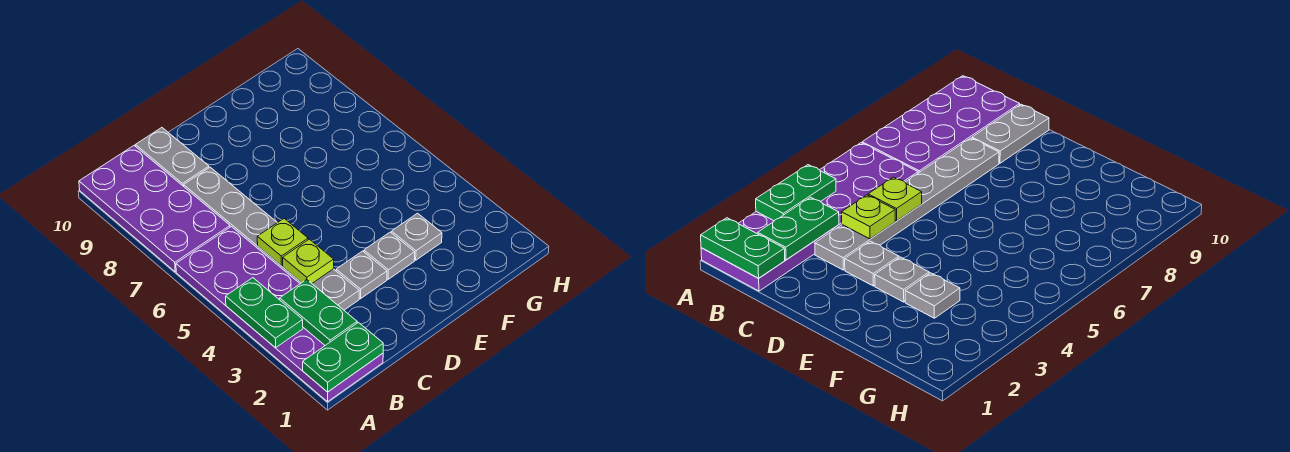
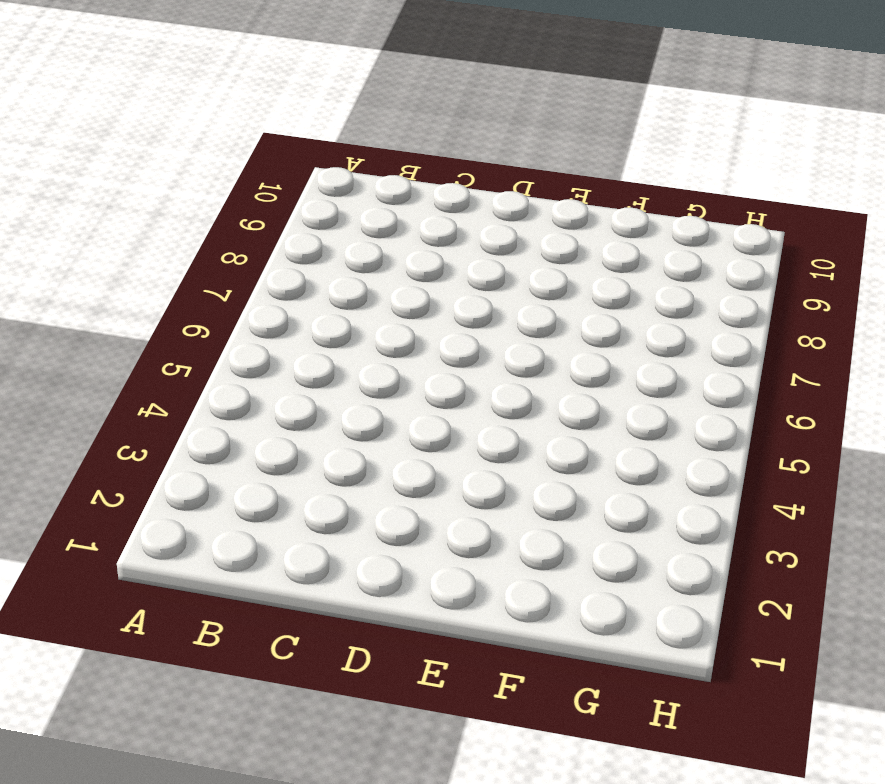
none -> purple plate A1:B6 level 1
none -> purple plate A7:B10 level 1
none -> grey plate C3:C8 level 1

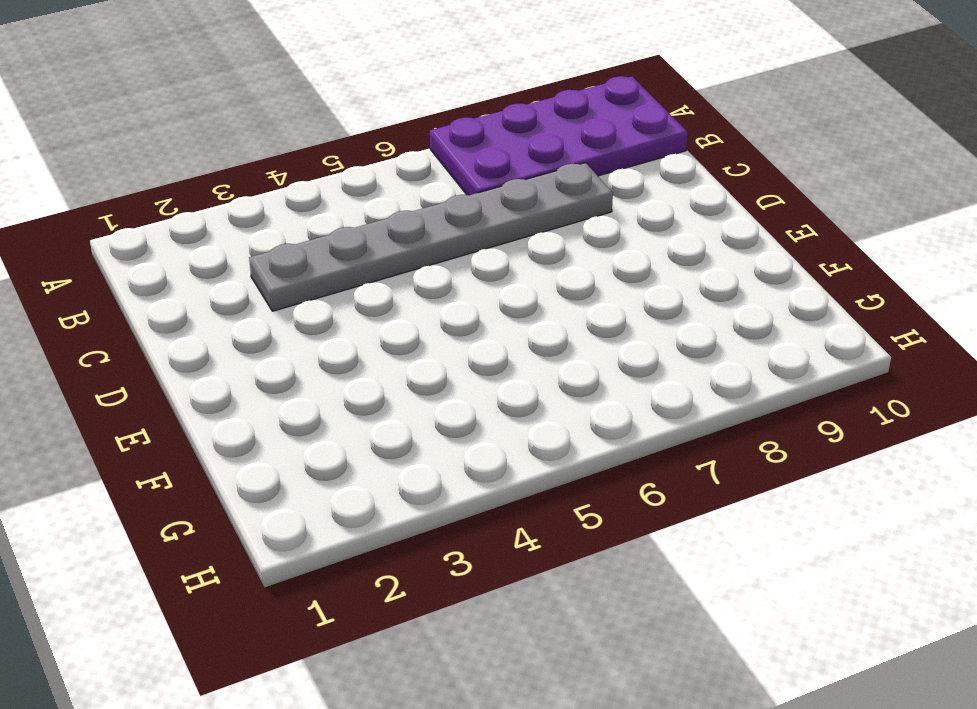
none -> purple plate A1:B6 level 1
none -> grey plate C9:C10 level 1
none -> grey plate D3 level 1

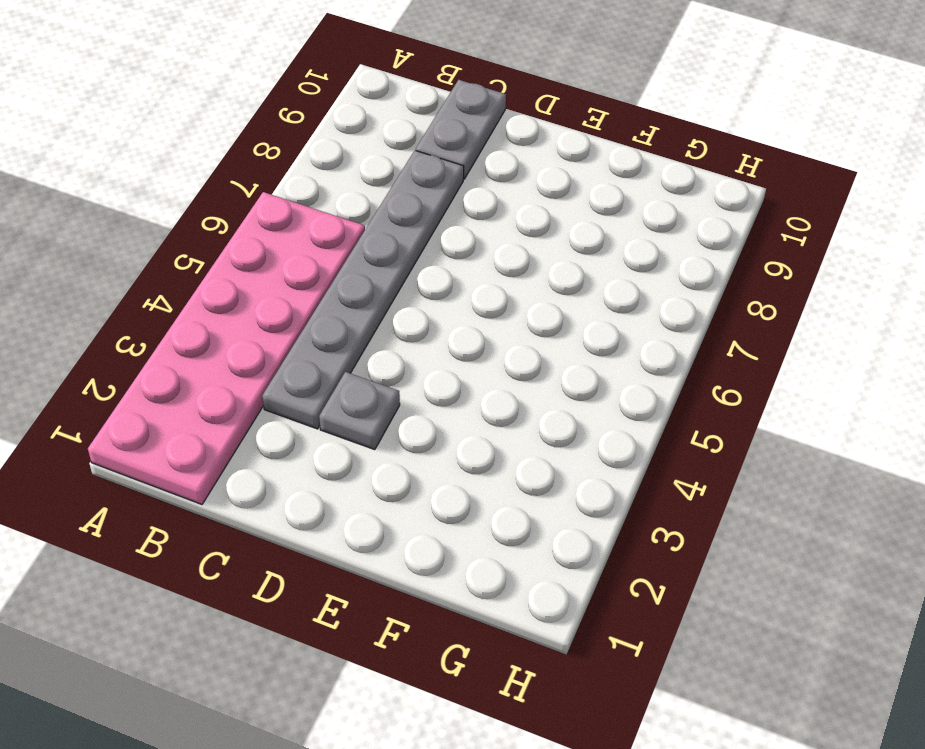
pink plate A1:B6 level 1 -> purple plate A1:B6 level 1
none -> purple plate A7:B10 level 1
none -> grey plate E3 level 1
none -> grey plate F3 level 1

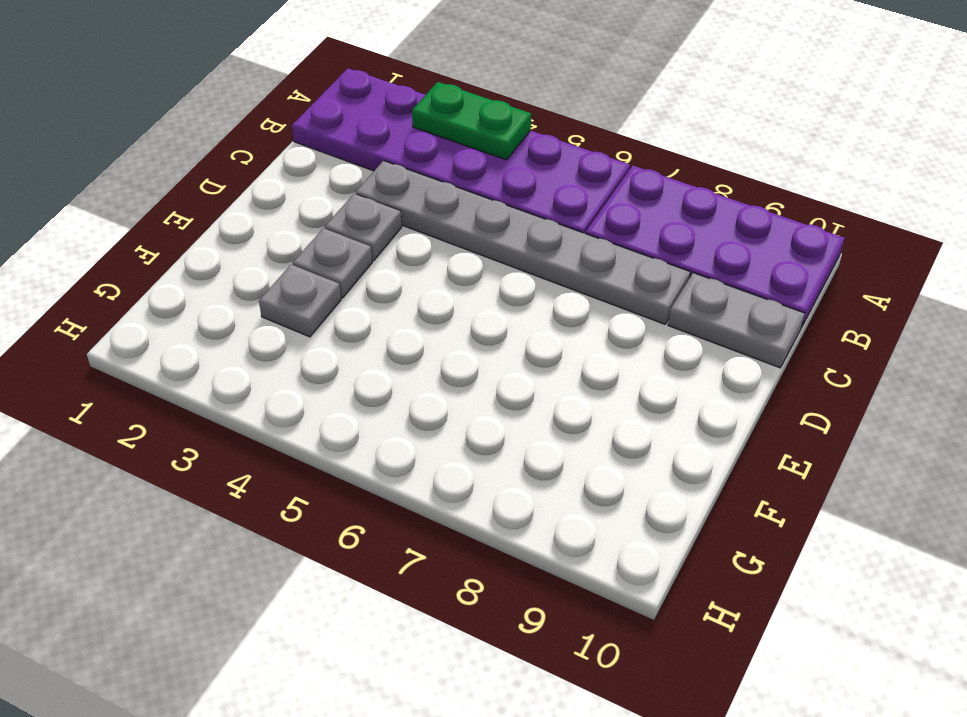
none -> green plate A1:B1 level 2
none -> green plate B2:B3 level 2
none -> lime plate C4 level 2

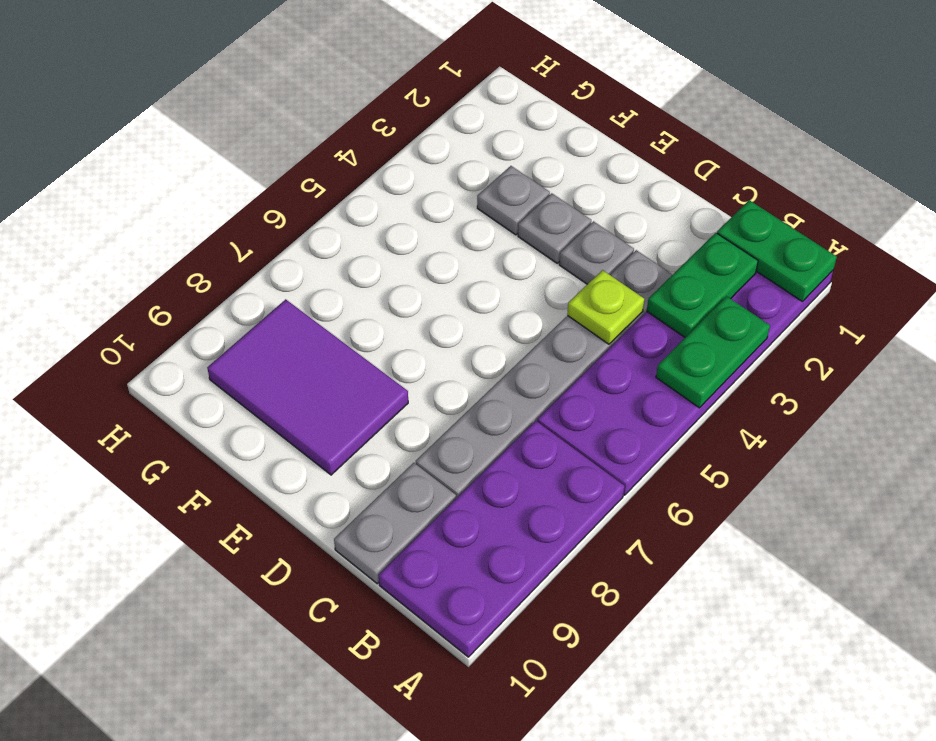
purple tile E8:G9 level 1 -> none
none -> lime plate C5 level 2

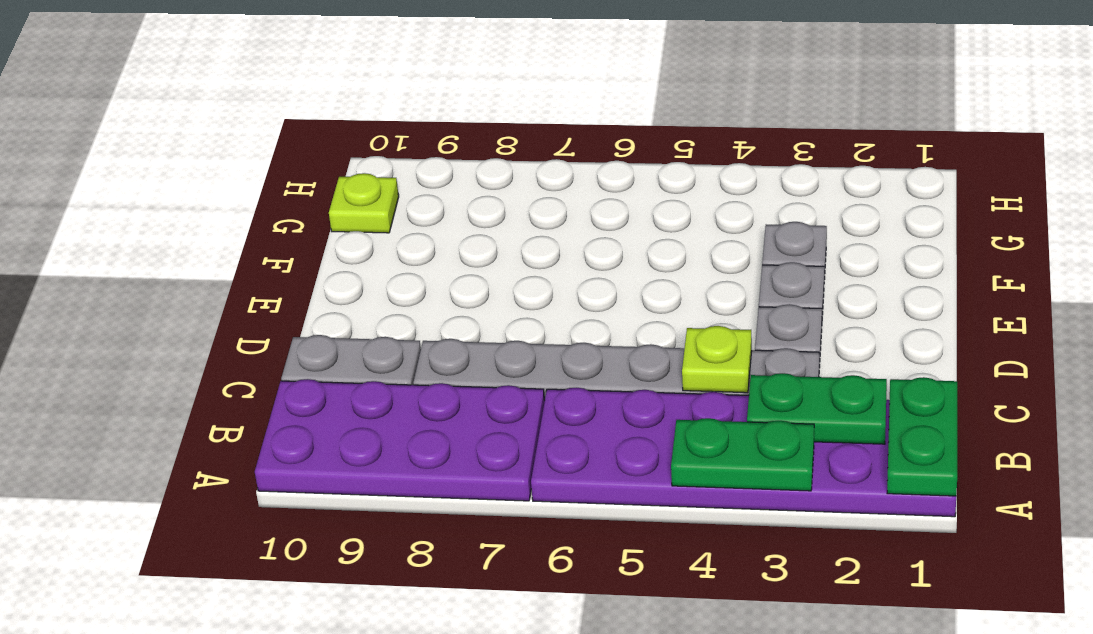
lime plate G10 level 1 -> lime plate C5 level 2

